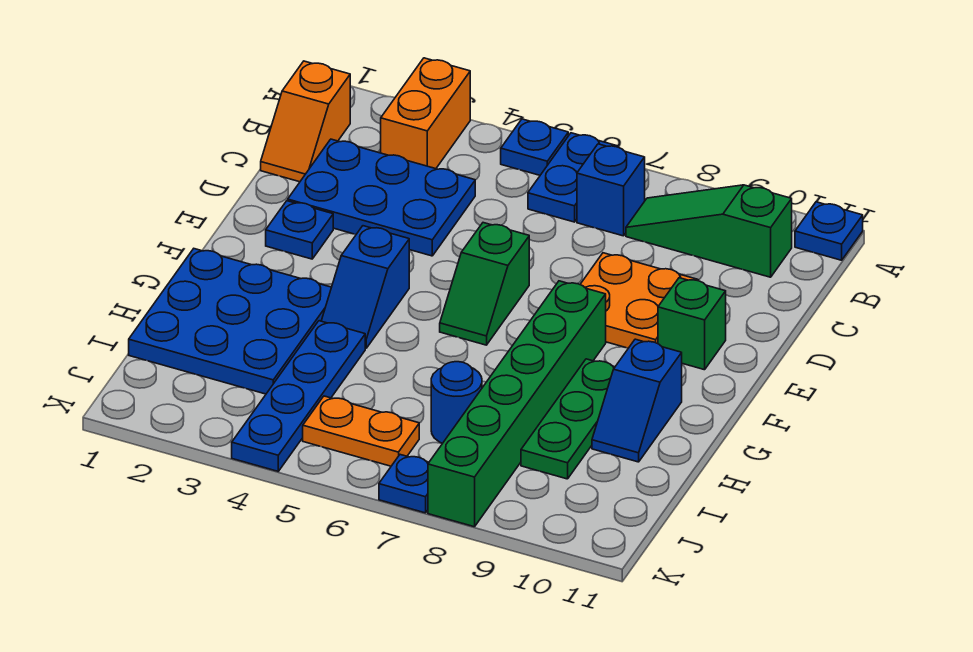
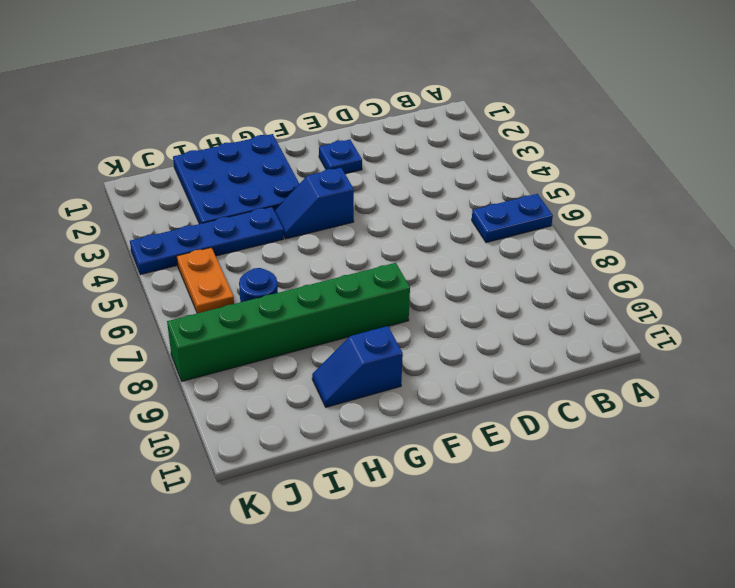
none -> orange brick A3:B3 level 1
none -> blue plate A5 level 1
none -> blue plate A11 level 1

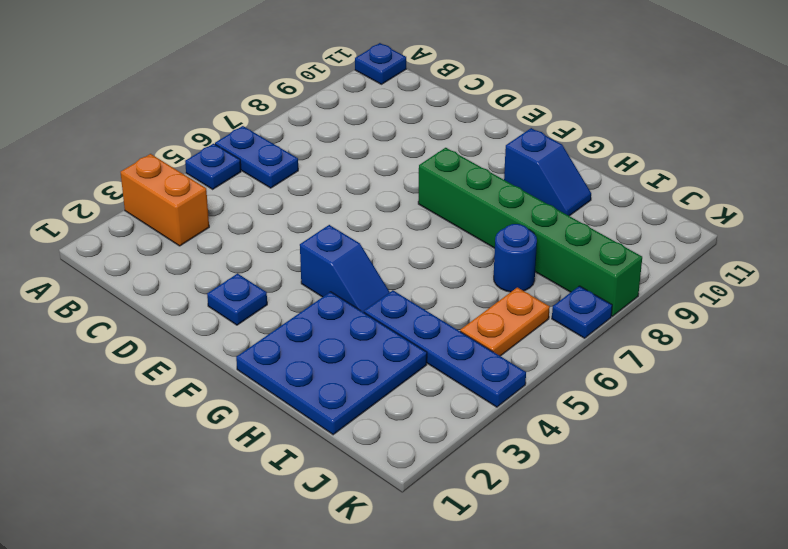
none -> orange slope B1:C1 level 1 top B
none -> blue brick B7 level 1
none -> green slope B8:B10 level 1 top 10

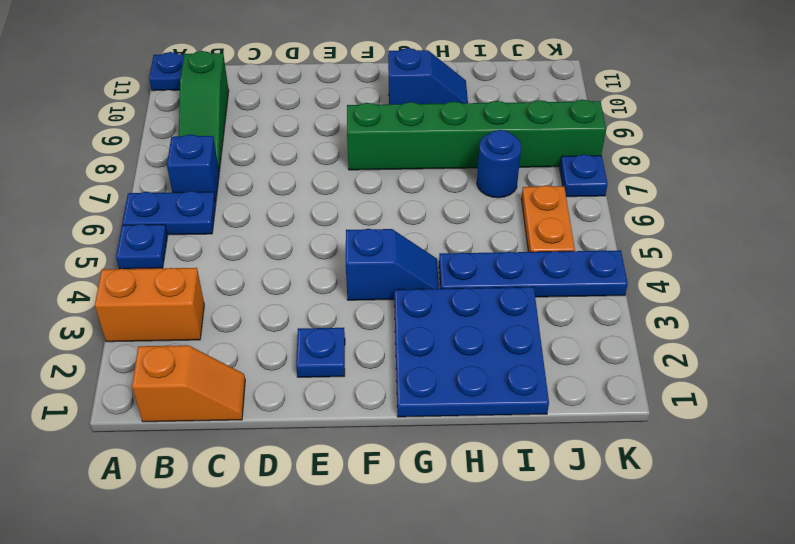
none -> blue plate C2:D4 level 1
none -> orange plate D8:E9 level 1
none -> green slope E6:F6 level 1 top E

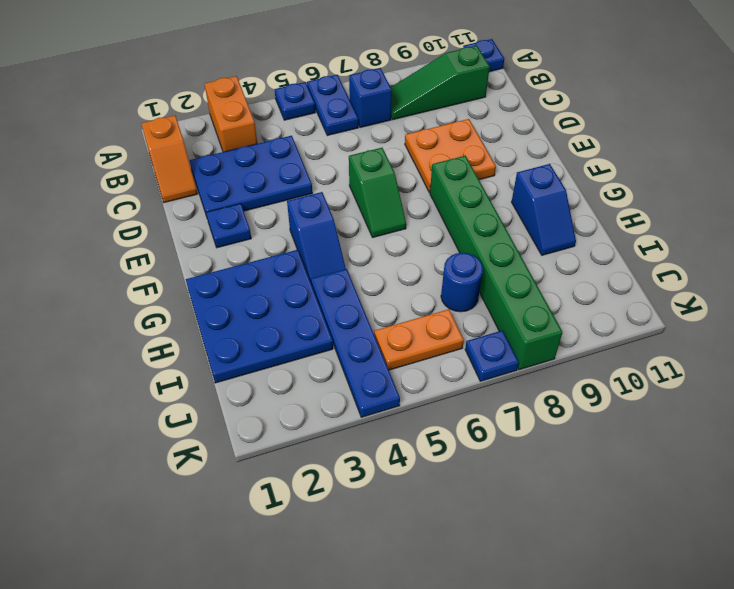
none -> green brick E10 level 1
none -> green plate G9:I9 level 1

